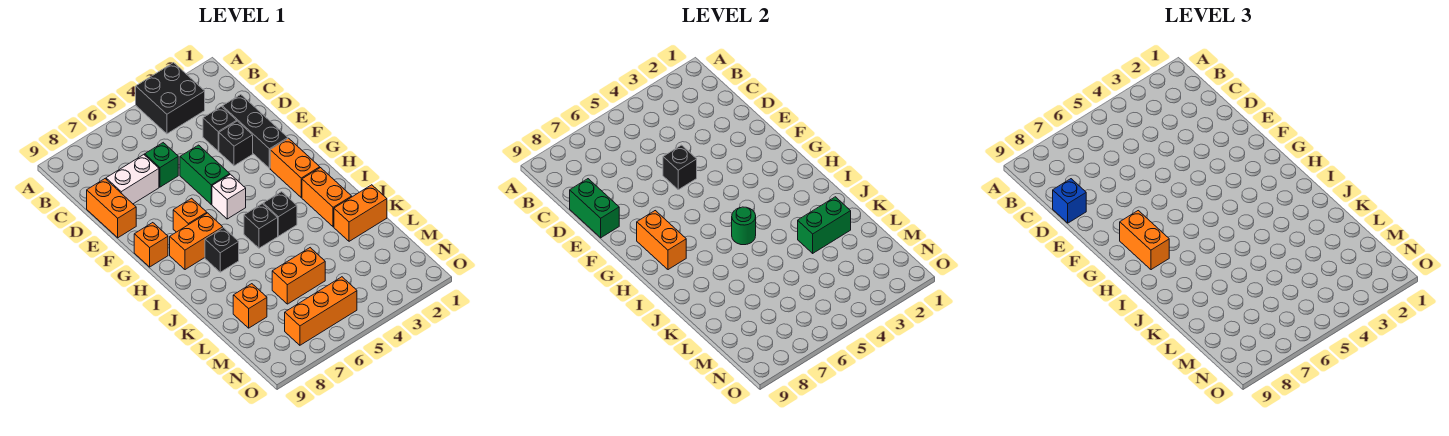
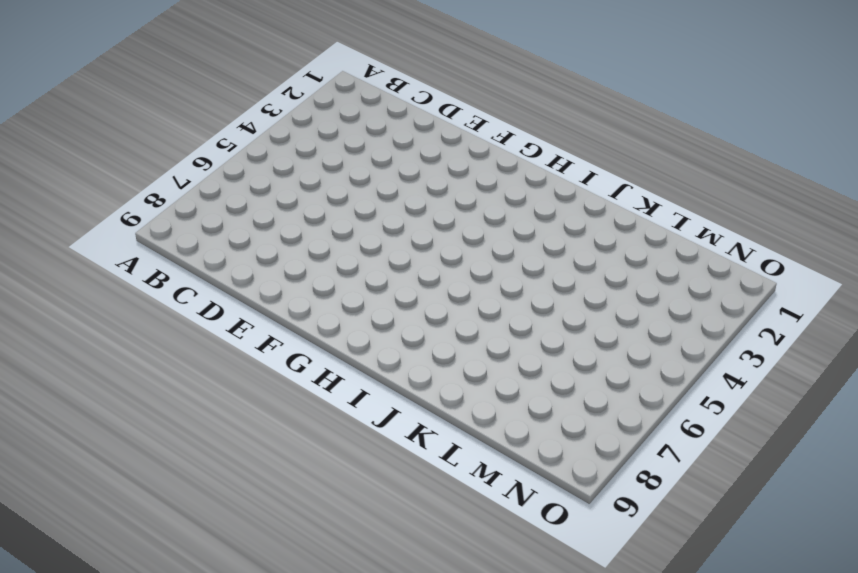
none -> black brick A3:B4 level 1
none -> black brick D2:F2 level 1
none -> black brick D3 level 1

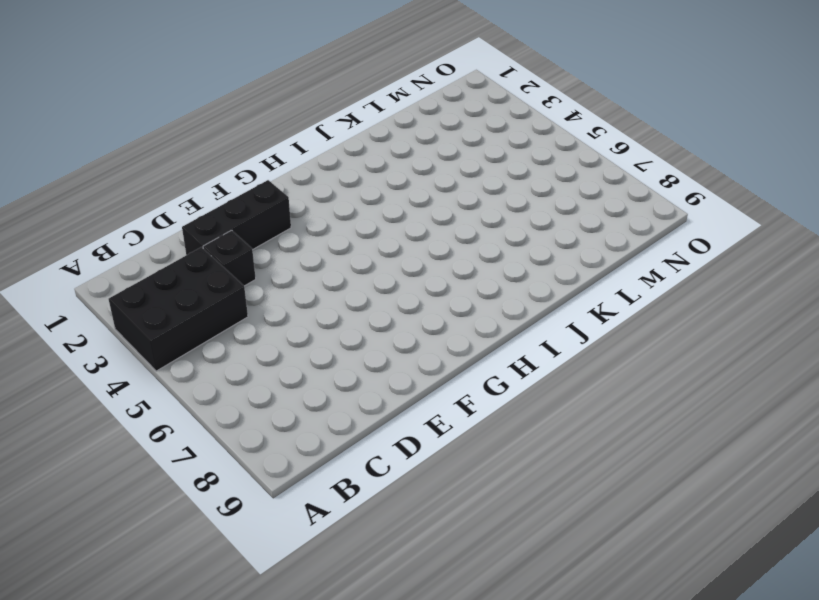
black brick A3:C4 level 1 -> black brick A3:B4 level 1
none -> green brick D6 level 1
none -> white brick D7:D8 level 1
none -> orange brick D9:E9 level 1

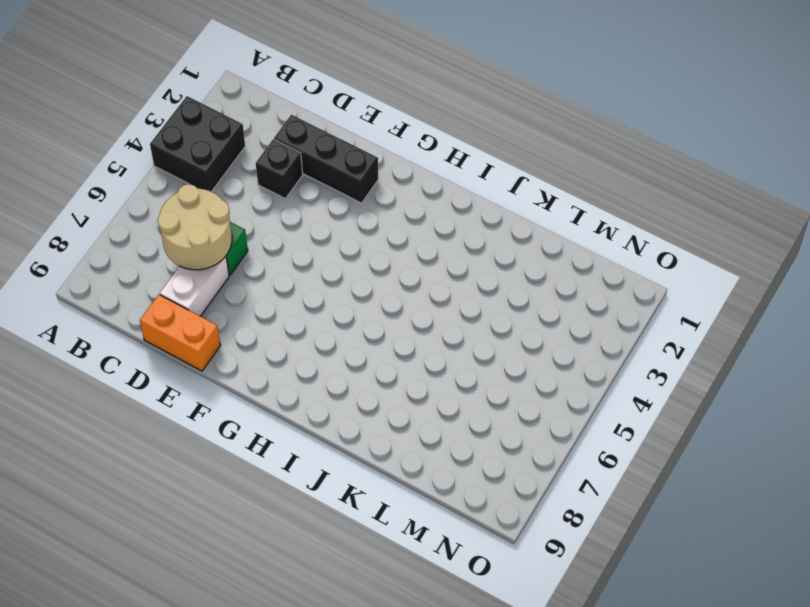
tan round brick C6:D7 level 2 -> none
none -> black brick E3 level 1
none -> green brick E5:F5 level 1
none -> orange brick G2:H2 level 1

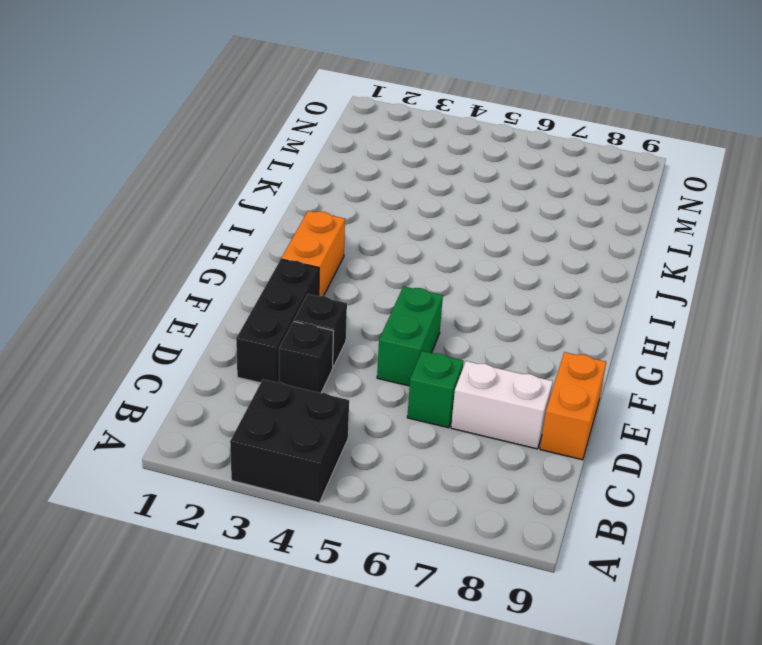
none -> white brick G5 level 1
none -> orange brick G7 level 1
none -> orange brick G9 level 1

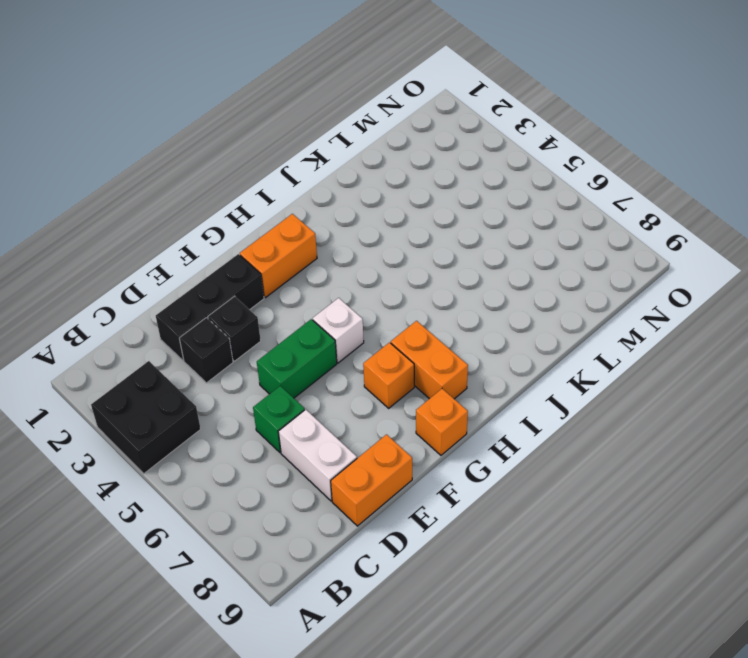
none -> orange brick I2:J2 level 1
none -> black brick I4 level 1
none -> black brick I5 level 1

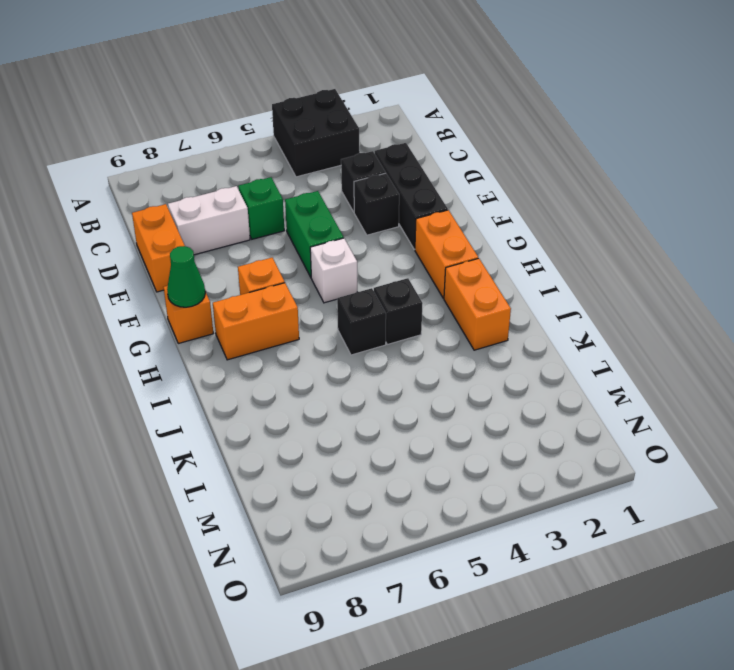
green cone G9 level 2 -> none
none -> black brick I7 level 1
none -> orange brick K1:K2 level 1
none -> orange brick L5:L6 level 1

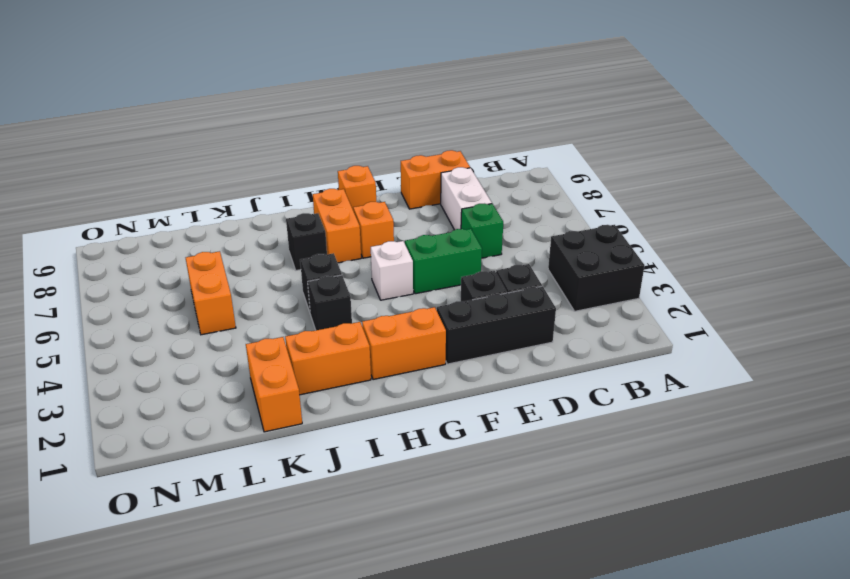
none -> orange brick L8 level 1
none -> orange brick N5:N7 level 1
none -> green brick D9:E9 level 2

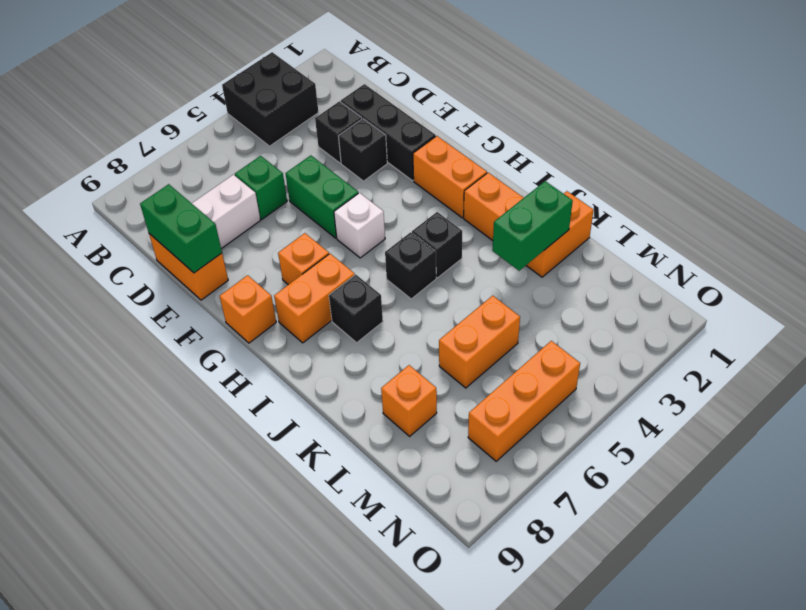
none -> black brick E5 level 2
none -> orange brick G8:H8 level 2
none -> green round brick I5 level 2

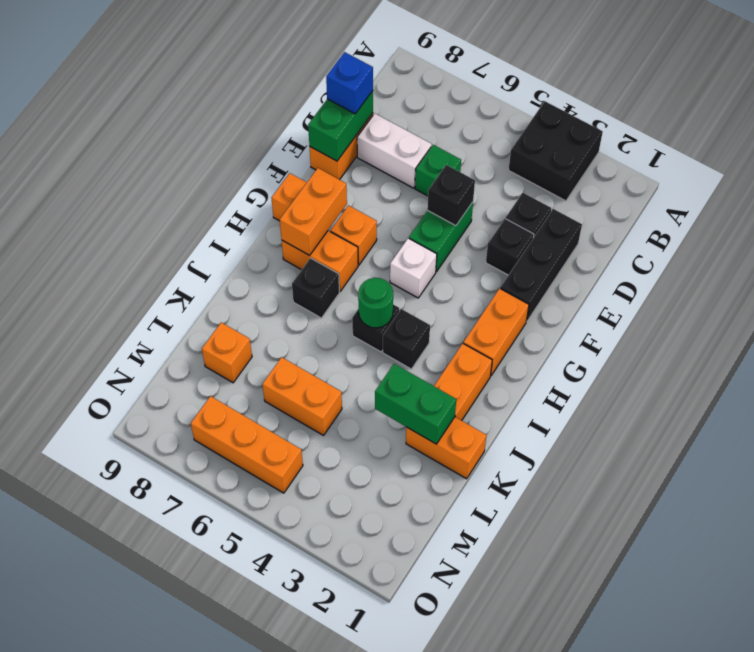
none -> orange brick G8:H8 level 3

